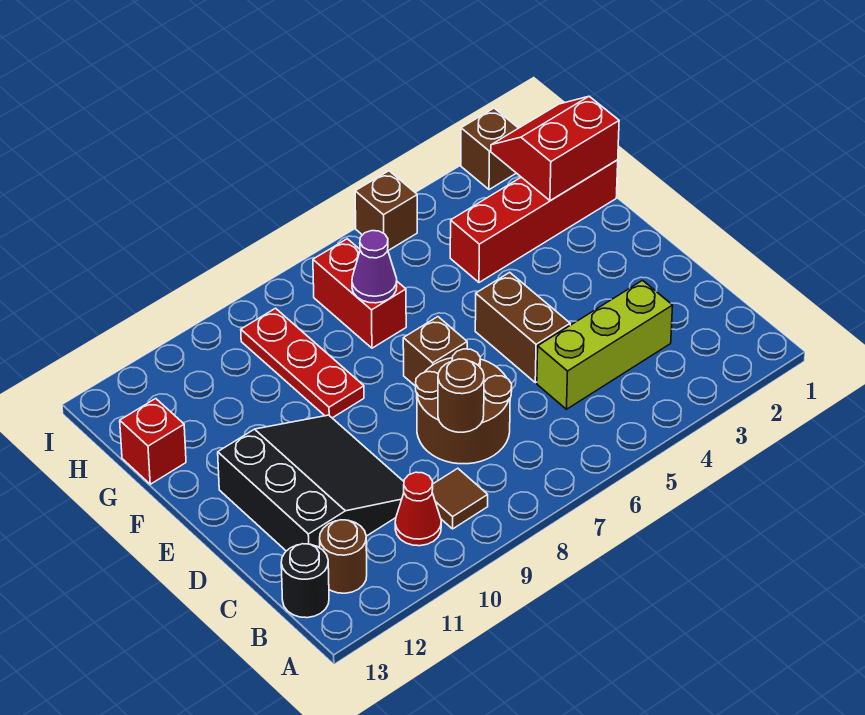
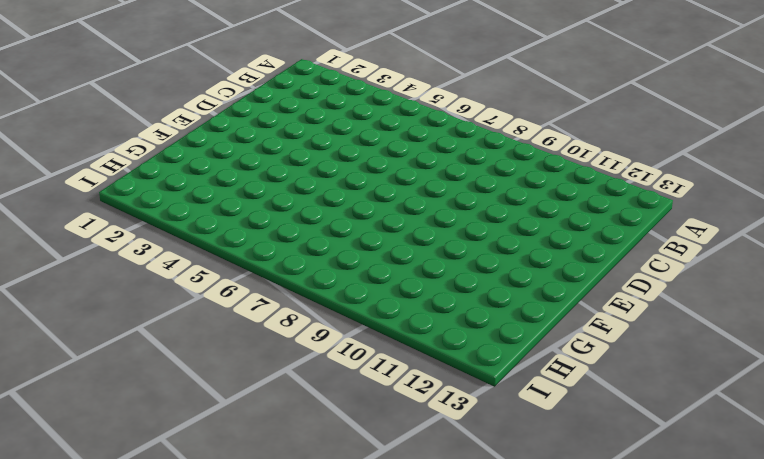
none -> brown tile B9 level 1
none -> red cone B10 level 1
none -> brown round brick B12 level 1

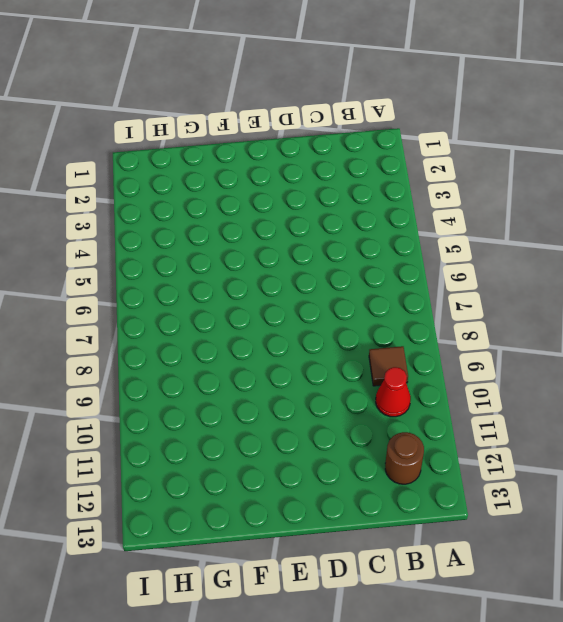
none -> black round brick B13 level 1
none -> lime brick C3:C5 level 1
none -> brown round brick C7:D8 level 1

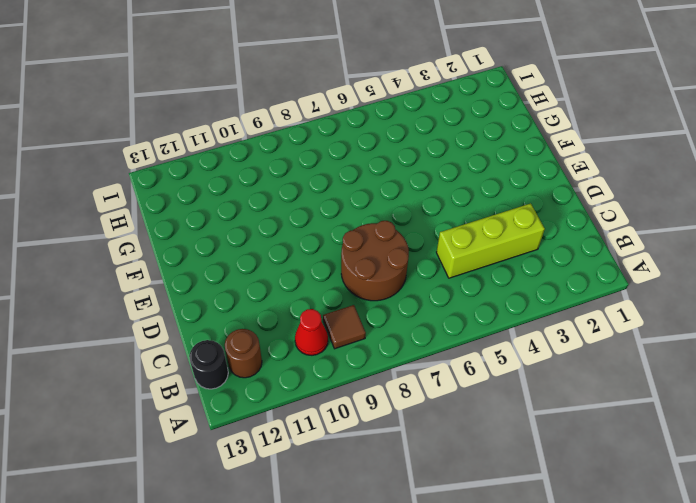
none -> black slope C10:E12 level 1 top 12
none -> brown brick D5:E5 level 1
none -> brown brick E7 level 1

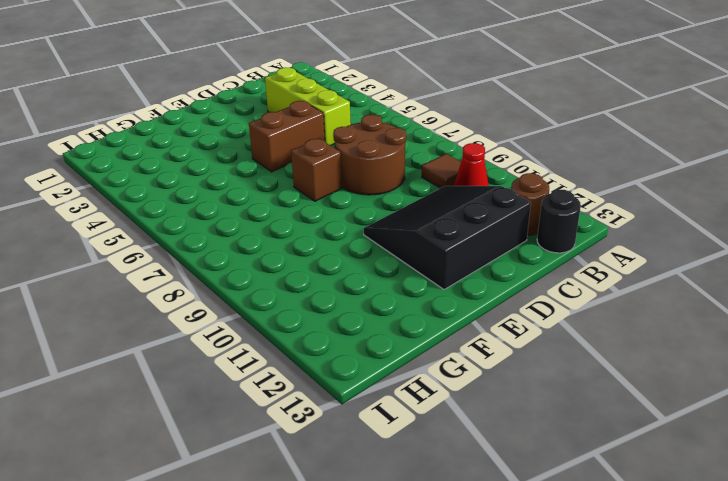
none -> red plate F9:H9 level 1
none -> red brick G1:G4 level 1
none -> red brick G7:H7 level 1

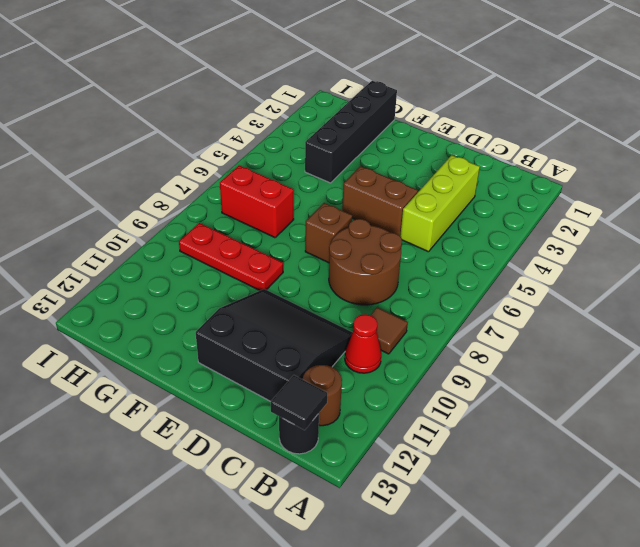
black tile B13 level 2 -> none
black brick G1:G4 level 1 -> red brick G1:G4 level 1
none -> red brick G13 level 1
none -> brown brick I2 level 1
none -> brown brick I5 level 1

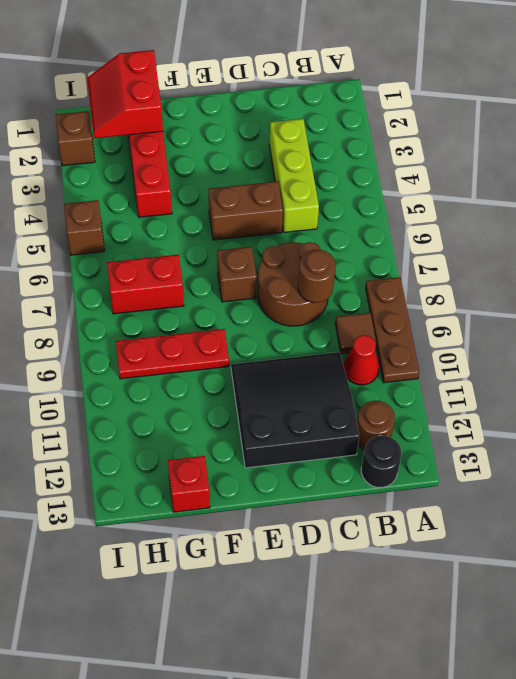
brown plate A8:A10 level 1 -> none
none -> purple cone G7 level 2

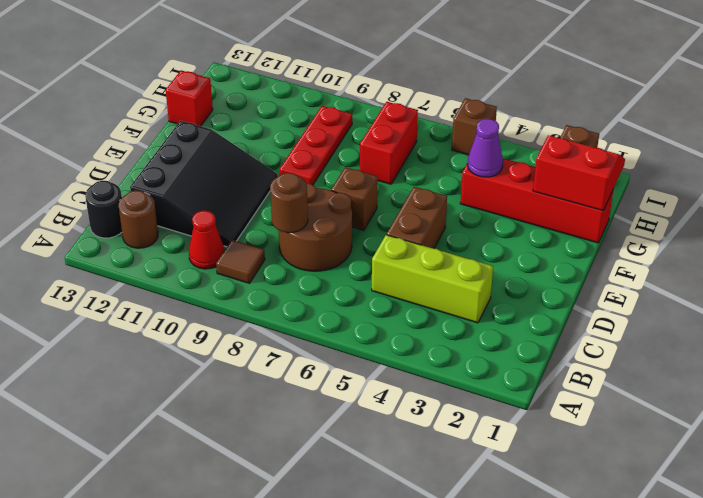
purple cone G4 level 2 -> purple cone G7 level 2

